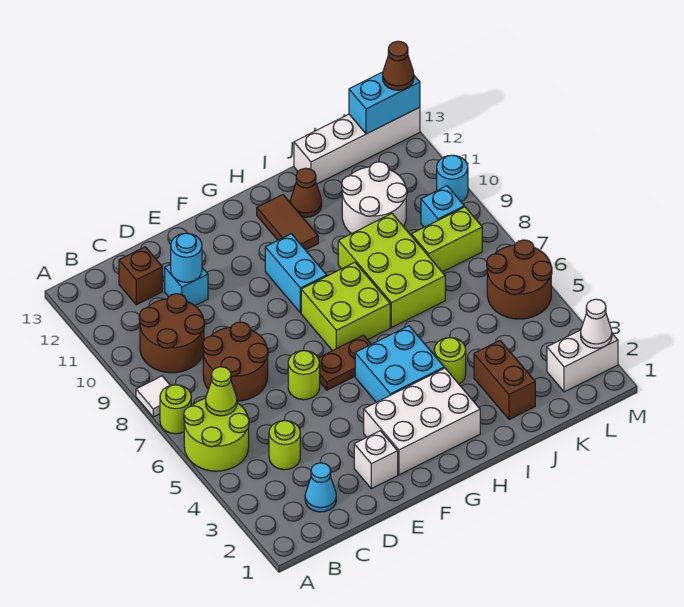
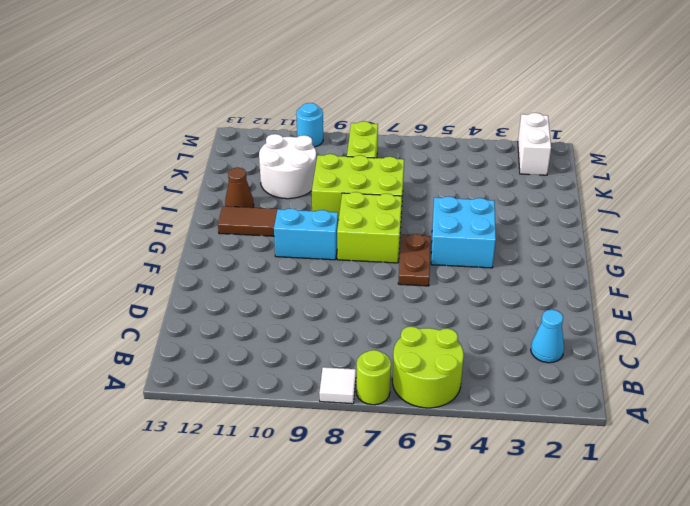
none -> brown round brick B9:C10 level 1
none -> lime round brick C4 level 1
none -> brown round brick C7:D8 level 1
none -> brown brick C12 level 1

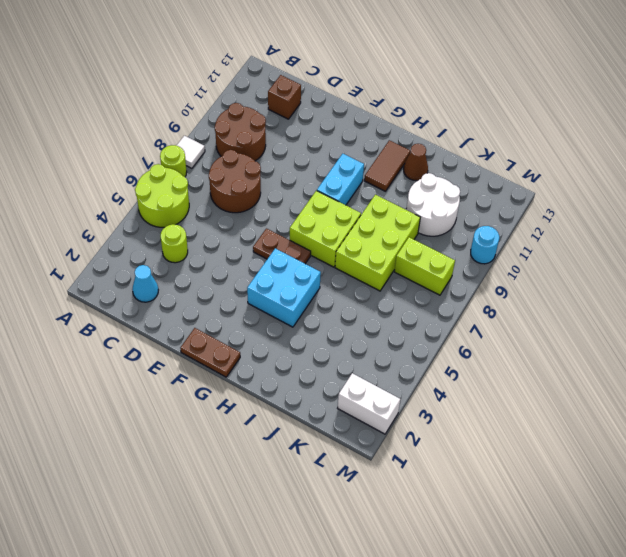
brown plate F1:G1 level 1 -> none
none -> cyan brick D11 level 1
none -> white brick E2 level 1
none -> lime round brick E6 level 1
none -> white brick F2:H3 level 1

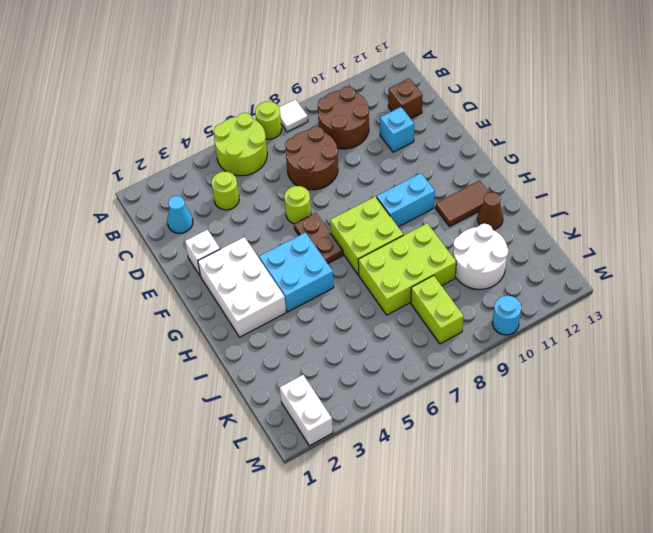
none -> lime round brick I4 level 1
none -> brown brick J2:J3 level 1
none -> white brick J13:M13 level 1
none -> brown round brick L5:M6 level 1

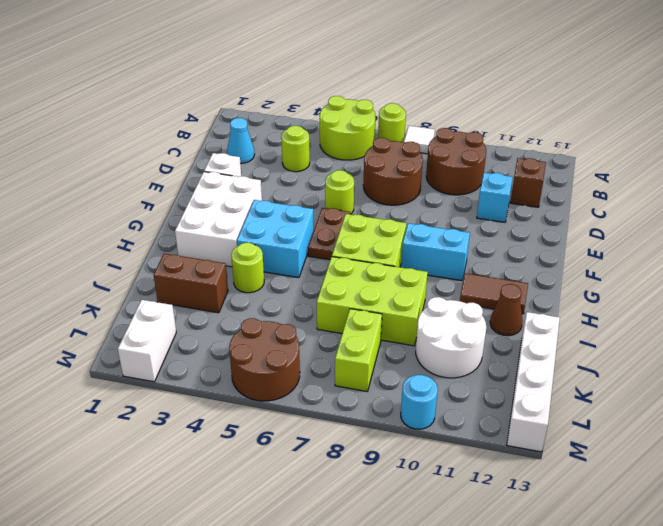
none -> cyan brick L9 level 1
none -> lime cone B6 level 2
none -> cyan round brick D11 level 2
none -> cyan brick L13:M13 level 2

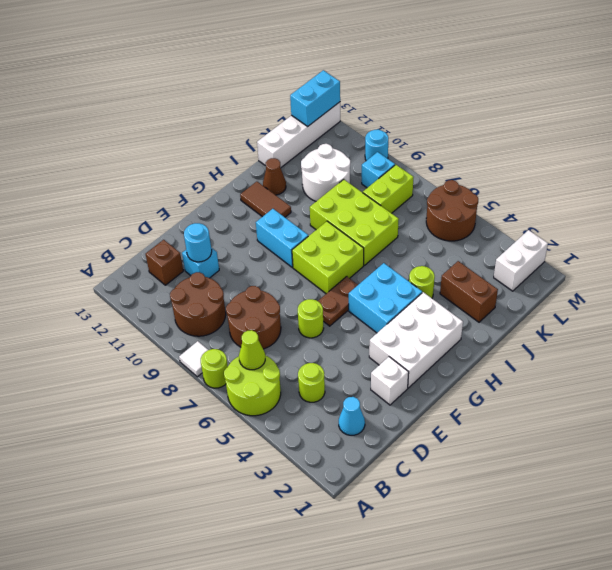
none -> white cone M2 level 2
none -> brown cone M13 level 3

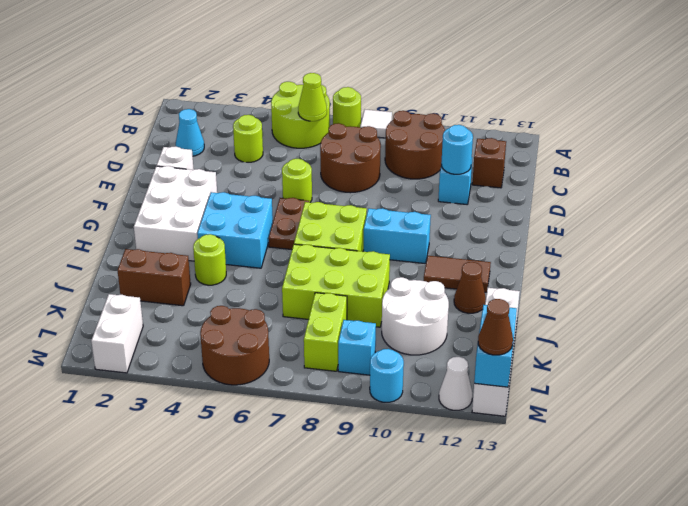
white cone M12 level 1 -> white cone M2 level 2

